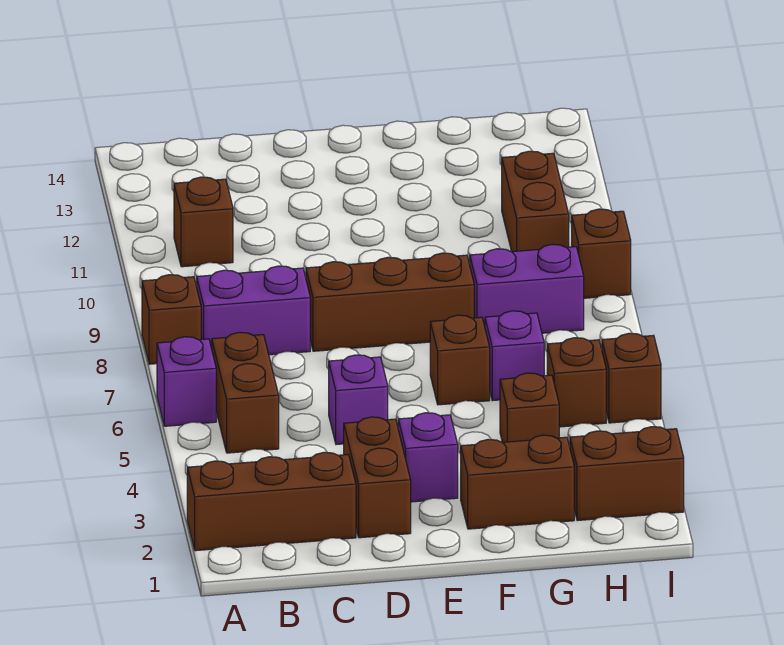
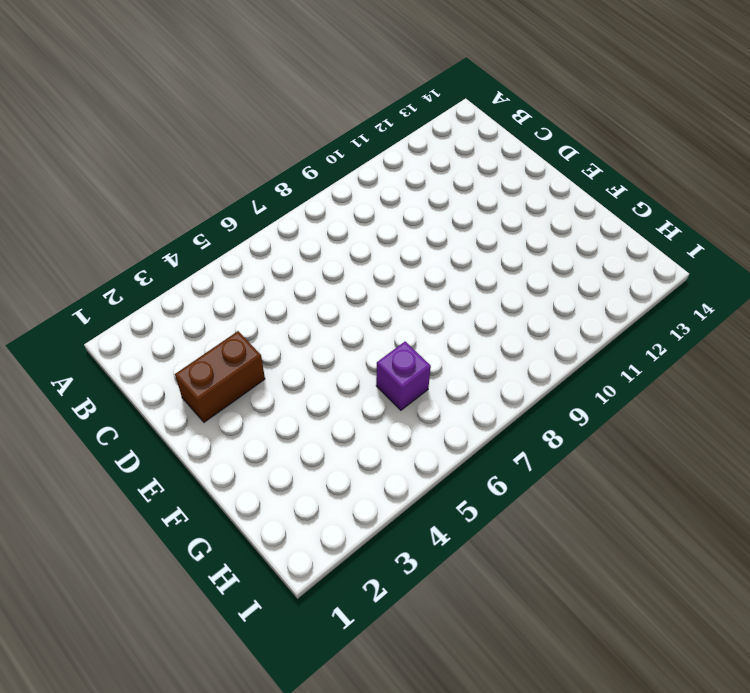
none -> brown brick A2:C2 level 1
none -> purple brick A6 level 1
none -> brown brick A8 level 1

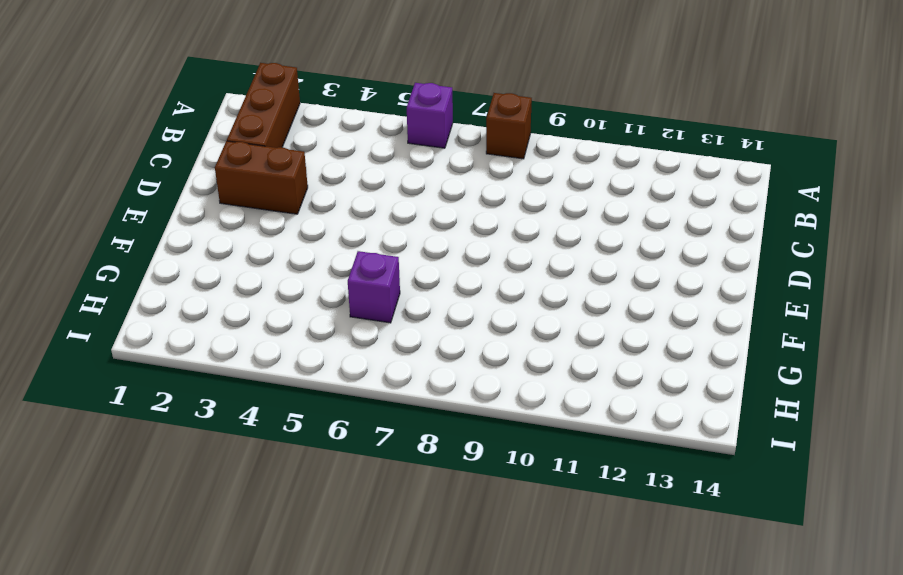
none -> brown brick B5:B6 level 1
none -> purple brick B8:C8 level 1
none -> brown brick B11 level 1

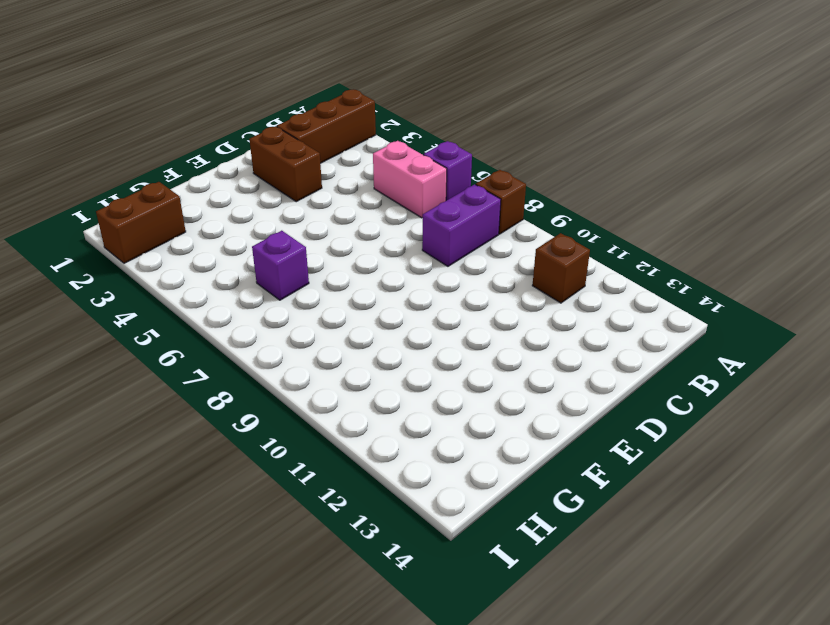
pink brick B5:B6 level 1 -> brown brick B5:B6 level 1
none -> purple brick D5 level 1
none -> brown brick D8:F8 level 1
none -> purple brick E3 level 1

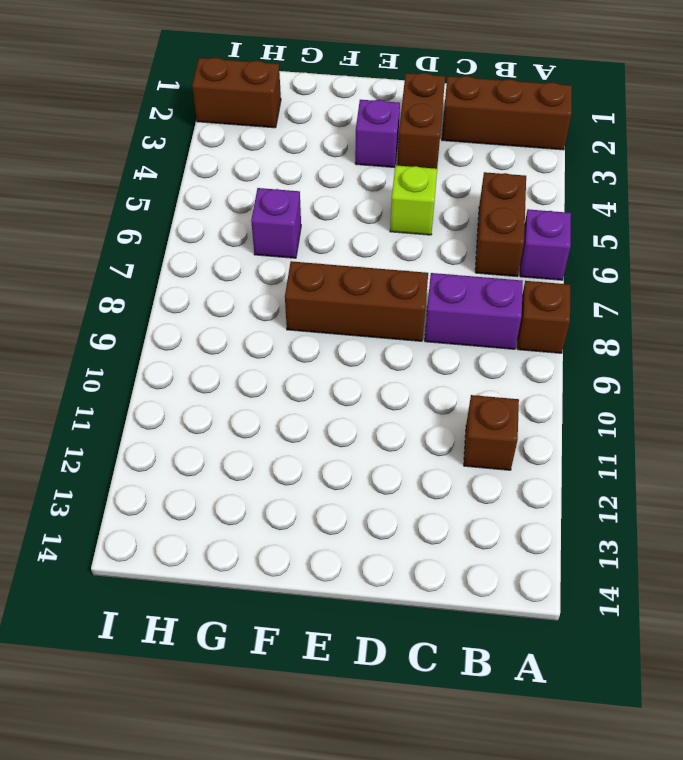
lime brick D5 level 1 -> purple brick D5 level 1
none -> brown brick F2:G2 level 1
none -> brown brick F6 level 1
none -> brown brick G4 level 1

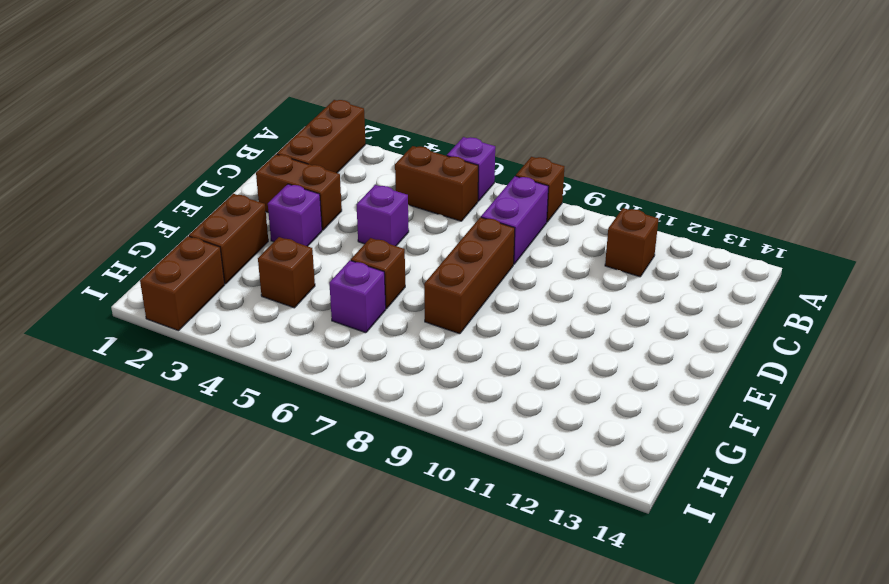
none -> purple brick G8:H8 level 1
none -> brown brick H5 level 1
none -> brown brick H10:H11 level 1

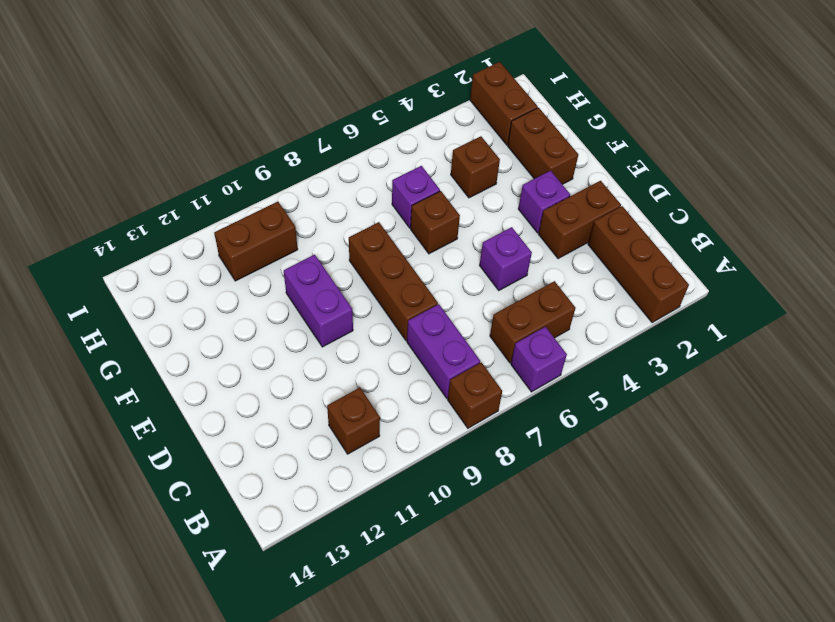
purple brick E10:F10 level 1 -> purple brick G8:H8 level 1
none -> brown brick H5 level 1
none -> brown brick I5 level 1
none -> brown brick I9 level 1

